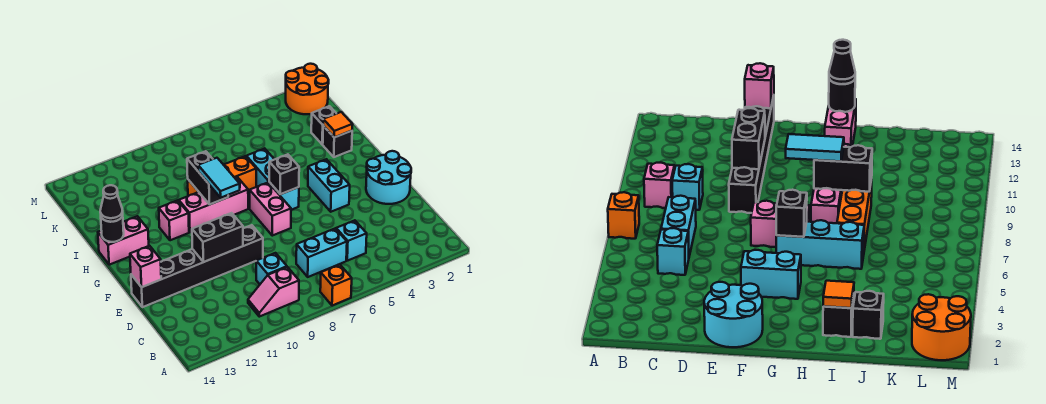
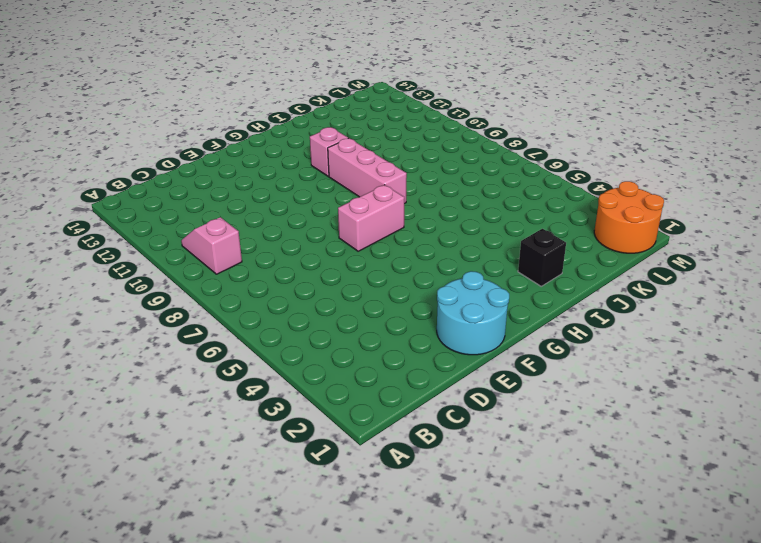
none -> orange brick A7 level 1
none -> cyan brick C5 level 1
none -> cyan brick C6:C7 level 1

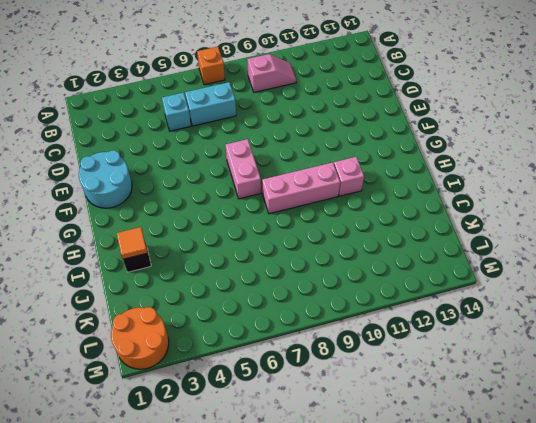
none -> cyan brick C9 level 1
none -> black brick E9:E14 level 1
none -> cyan brick F4:G4 level 1

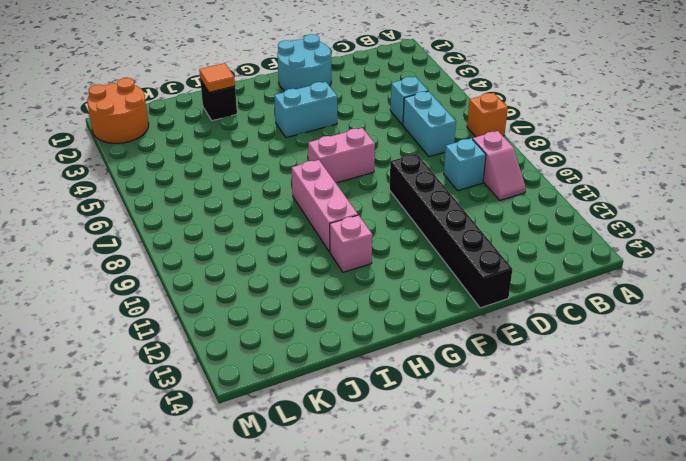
none -> cyan brick G6:I6 level 1
none -> pink brick H13:H14 level 1
none -> orange brick I7:I9 level 1

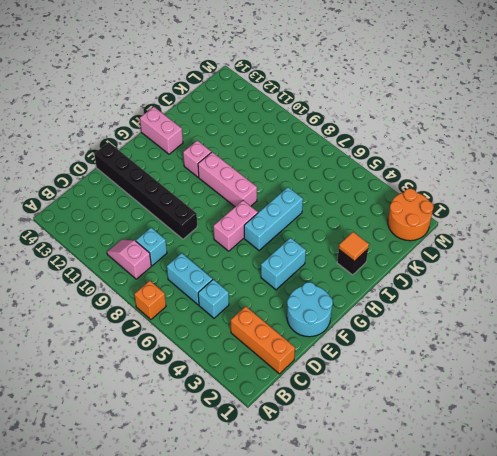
orange brick C1:C3 level 1 -> orange brick I7:I9 level 1
none -> black brick J2 level 1
none -> black brick E10:E11 level 2
none -> pink brick E14 level 2

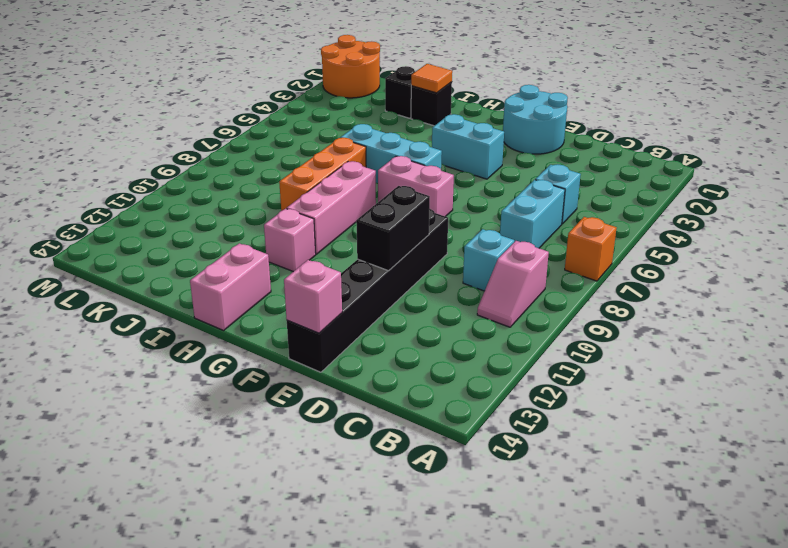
none -> black brick G6 level 2
none -> black brick H9:I9 level 2
none -> black round brick H14 level 2

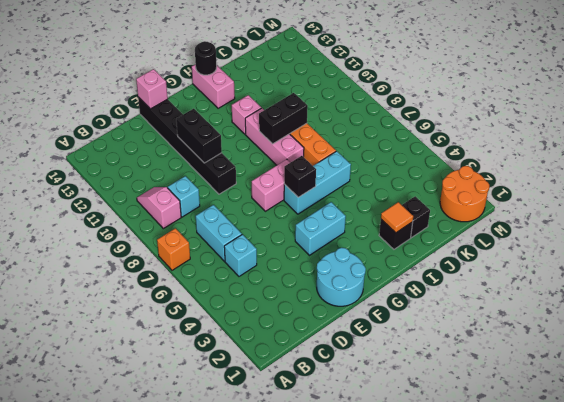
none -> cyan tile G9:H9 level 3
none -> black cone H14 level 3

